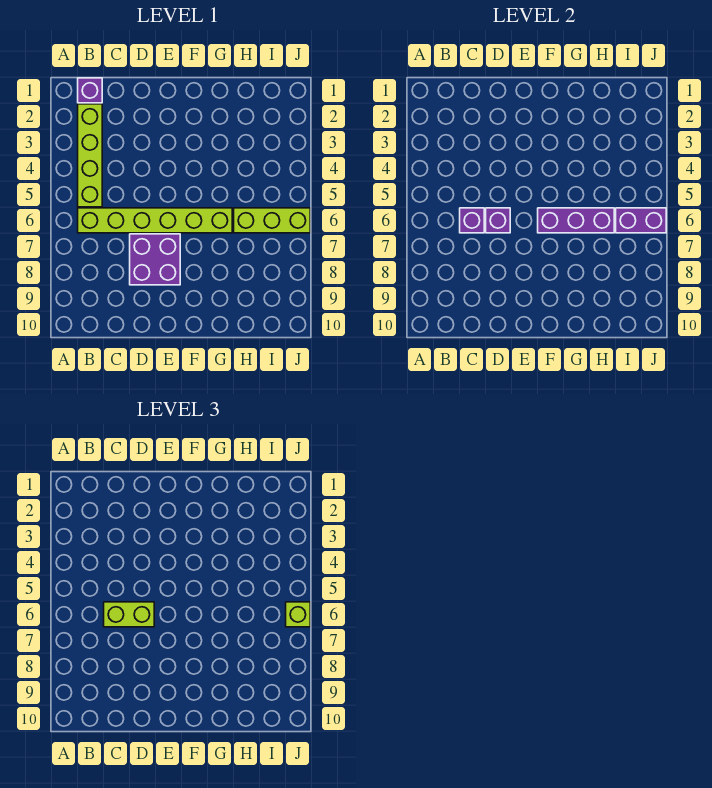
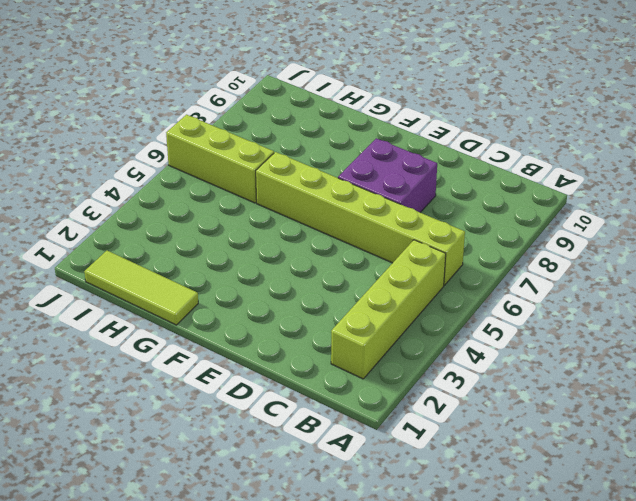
lime tile G1:I1 level 1 -> none
none -> purple brick B1 level 1
none -> purple brick C6 level 2

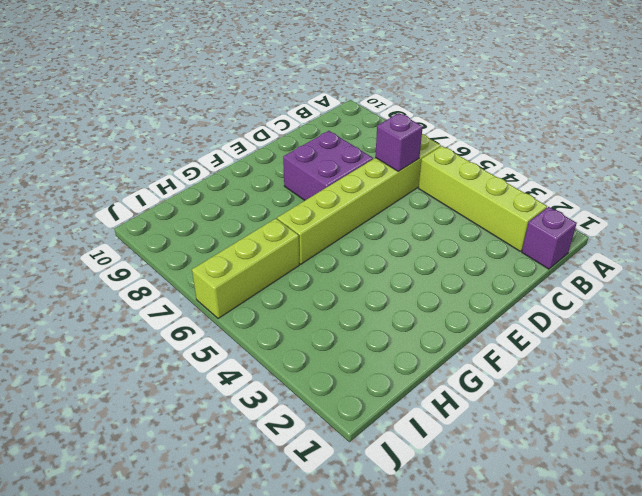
none -> purple brick D6 level 2
none -> purple brick F6:H6 level 2

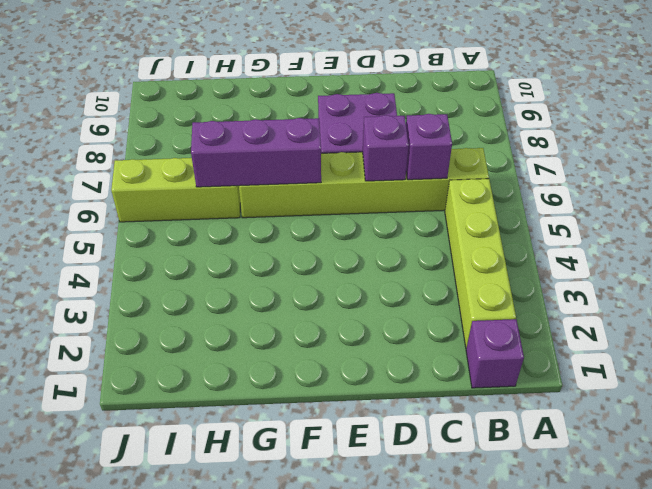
none -> purple brick I6:J6 level 2
none -> lime brick C6:D6 level 3

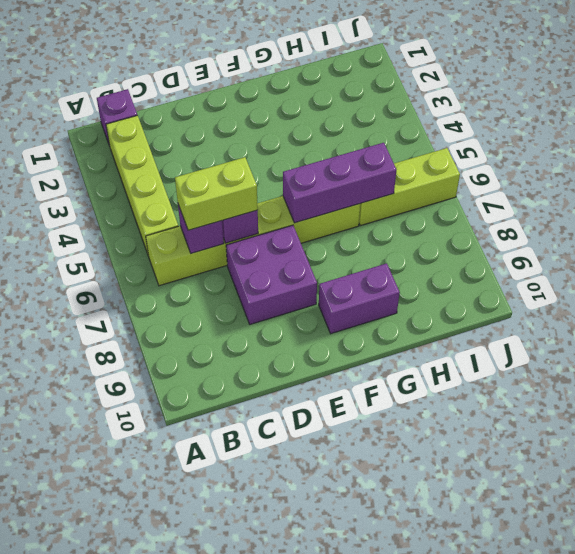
purple brick F9:G9 level 1 -> purple brick I6:J6 level 2
none -> lime brick J6 level 3

